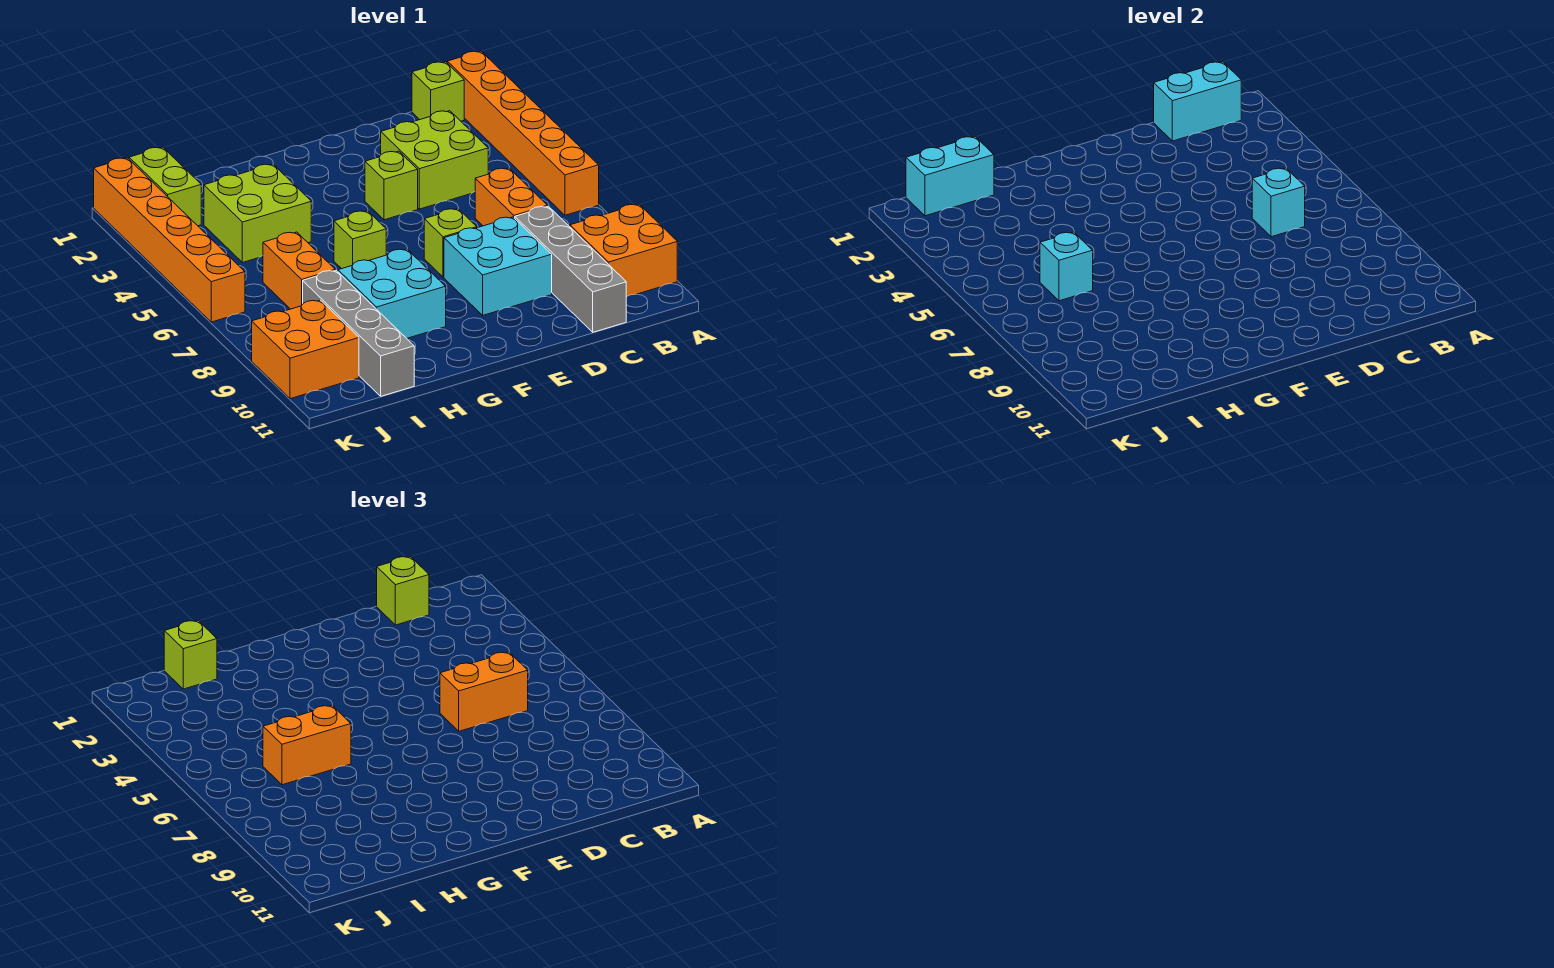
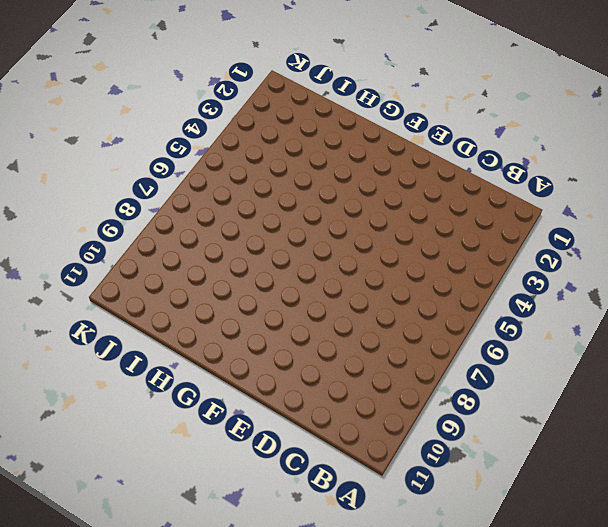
none -> orange brick A1:A6 level 1
none -> orange brick A9:B10 level 1
none -> lime brick B1 level 1

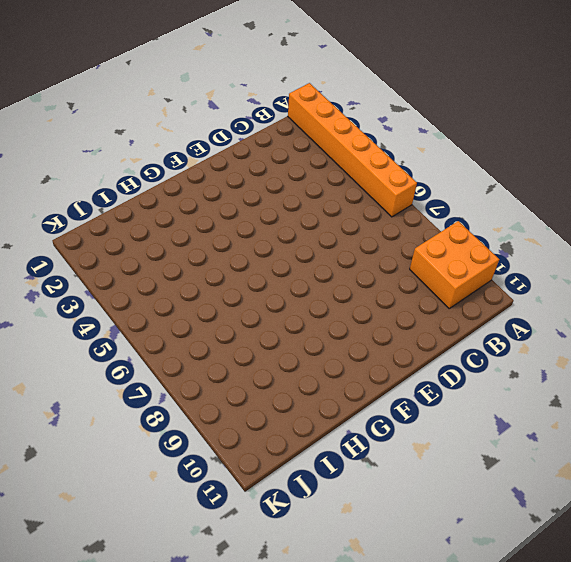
none -> lime brick B1 level 1
none -> lime brick C3:D4 level 1
none -> orange brick C6:C7 level 1

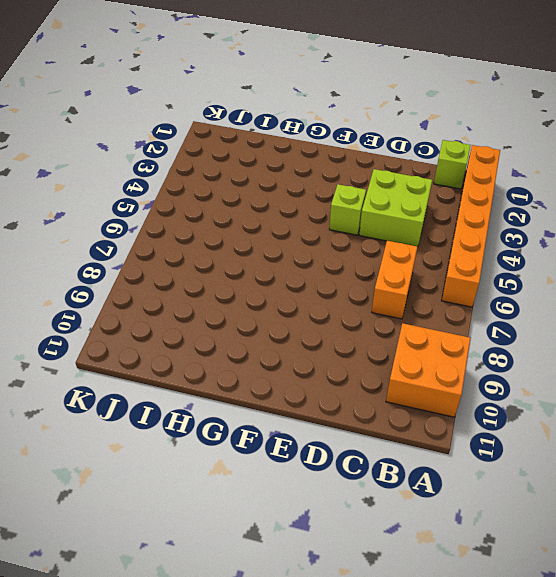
none -> grey brick C8:C11 level 1
none -> cyan brick D8:E9 level 1
none -> lime brick E7 level 1

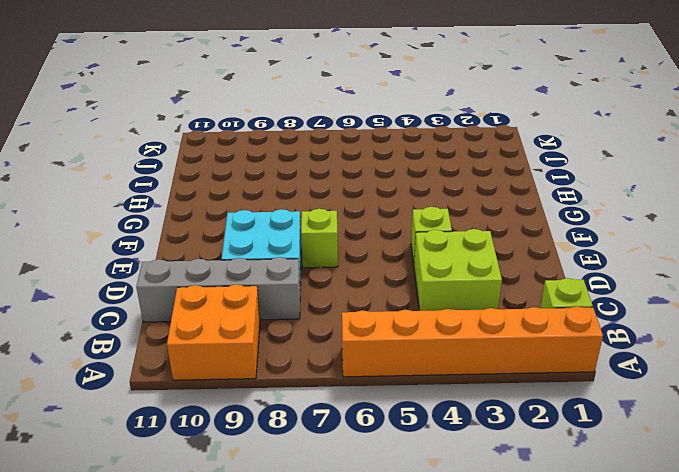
none -> orange brick C6:C7 level 1
none -> lime brick G6 level 1
none -> cyan brick G8:H9 level 1

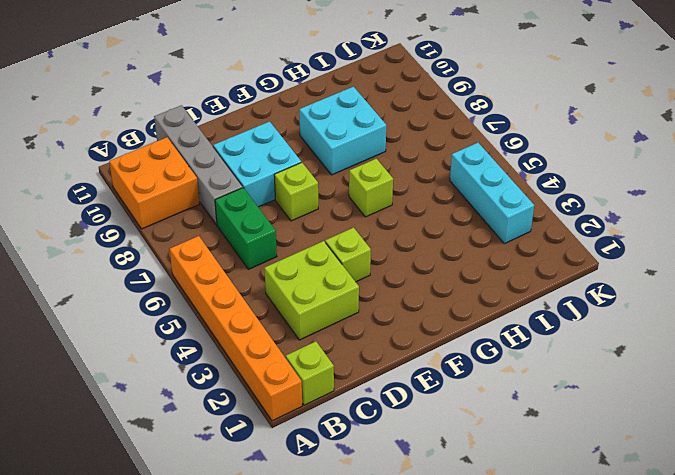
green brick C6:C7 level 1 -> orange brick C6:C7 level 1
cyan brick J3:J5 level 1 -> none
none -> lime brick H3:I4 level 1
none -> orange brick I6:I7 level 1
none -> grey brick I8:I11 level 1

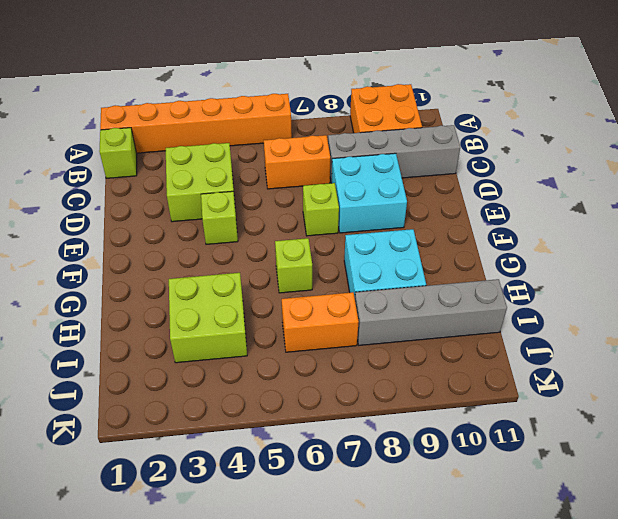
none -> lime brick J1:J2 level 1
none -> orange brick J9:K10 level 1
none -> orange brick K1:K6 level 1

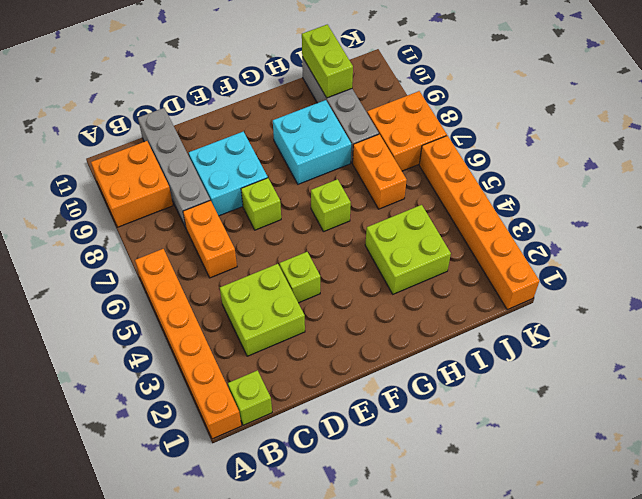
lime brick I10:I11 level 2 -> lime brick J1:J2 level 1
orange brick J7:K8 level 1 -> orange brick J9:K10 level 1
none -> cyan brick B1:C1 level 2
none -> cyan brick C6 level 2
none -> cyan brick I1:J1 level 2

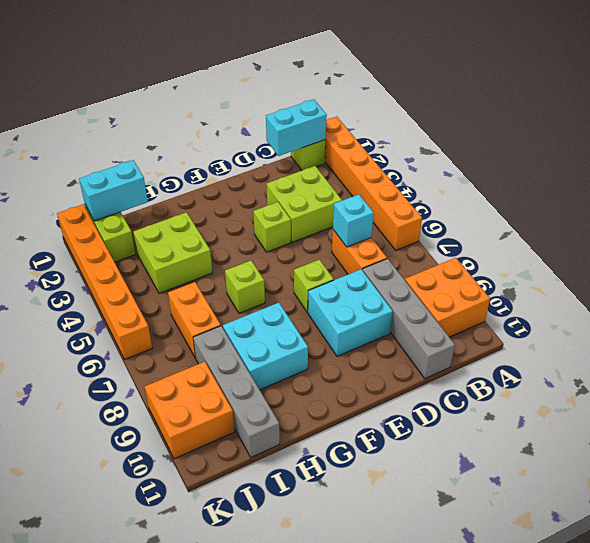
none -> cyan brick I6 level 2
none -> lime brick C1 level 3
none -> orange brick C6:D6 level 3

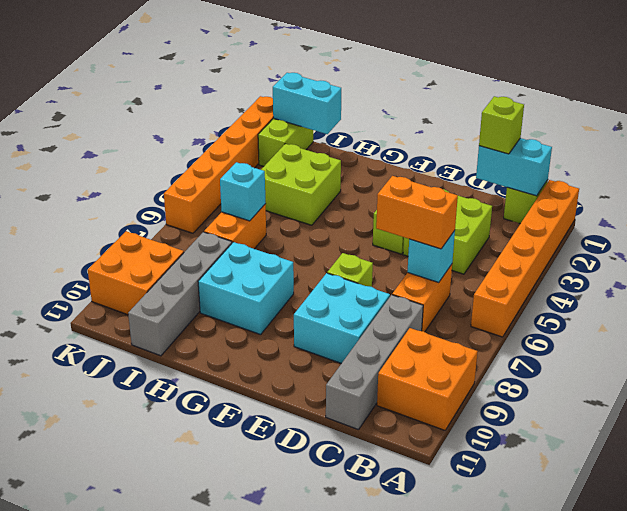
none -> lime brick G6 level 1
none -> orange brick H6:I6 level 3
none -> lime brick I1 level 3

